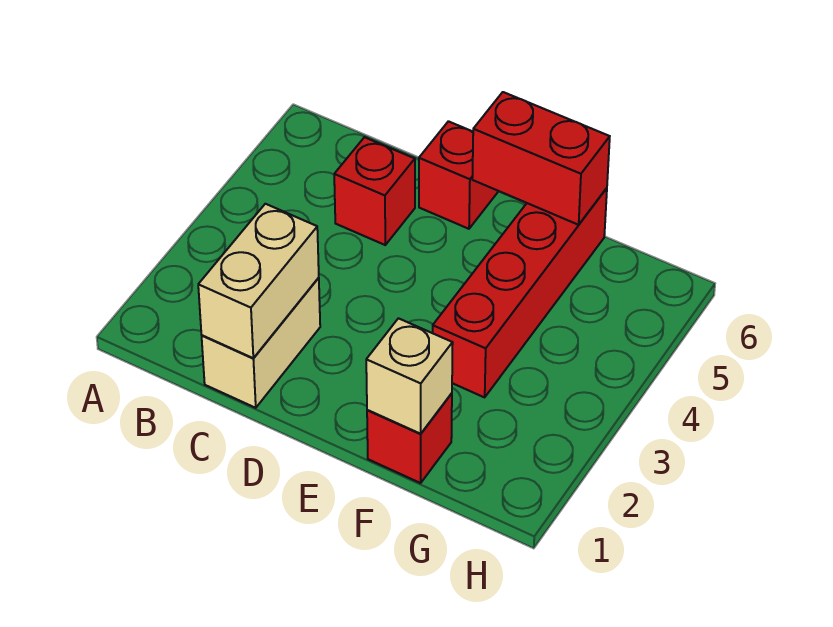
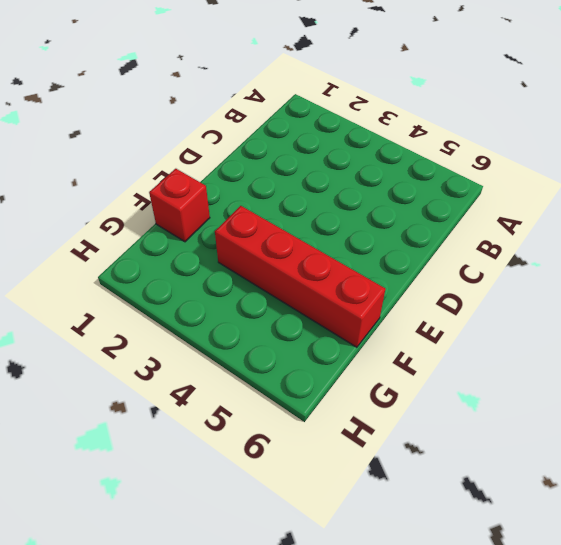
none -> tan brick C1:C2 level 1
none -> red brick C5 level 1

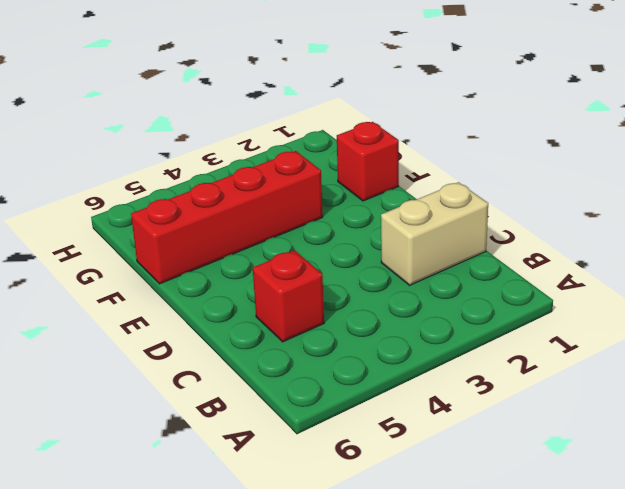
none -> red brick D6 level 1
none -> tan brick C1:C2 level 2

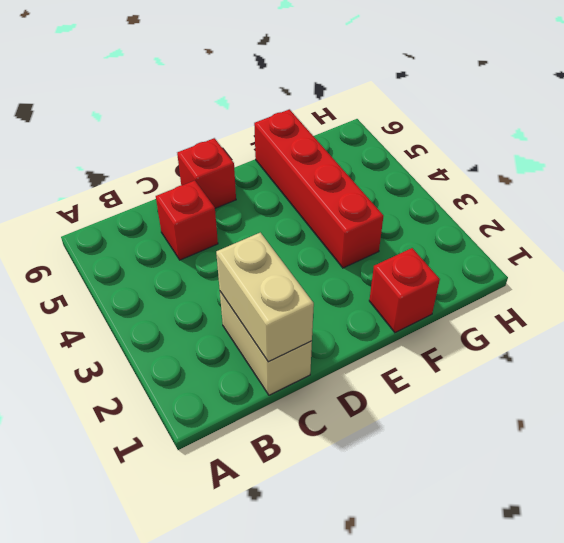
none -> red brick E6:F6 level 2
none -> tan brick F1 level 2

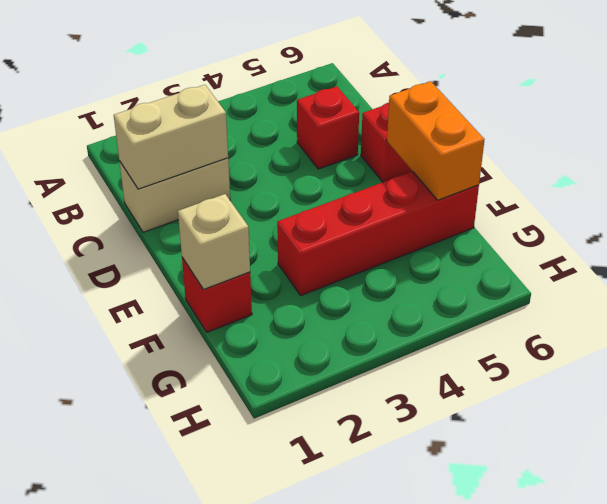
orange brick E6:F6 level 2 -> red brick E6:F6 level 2

